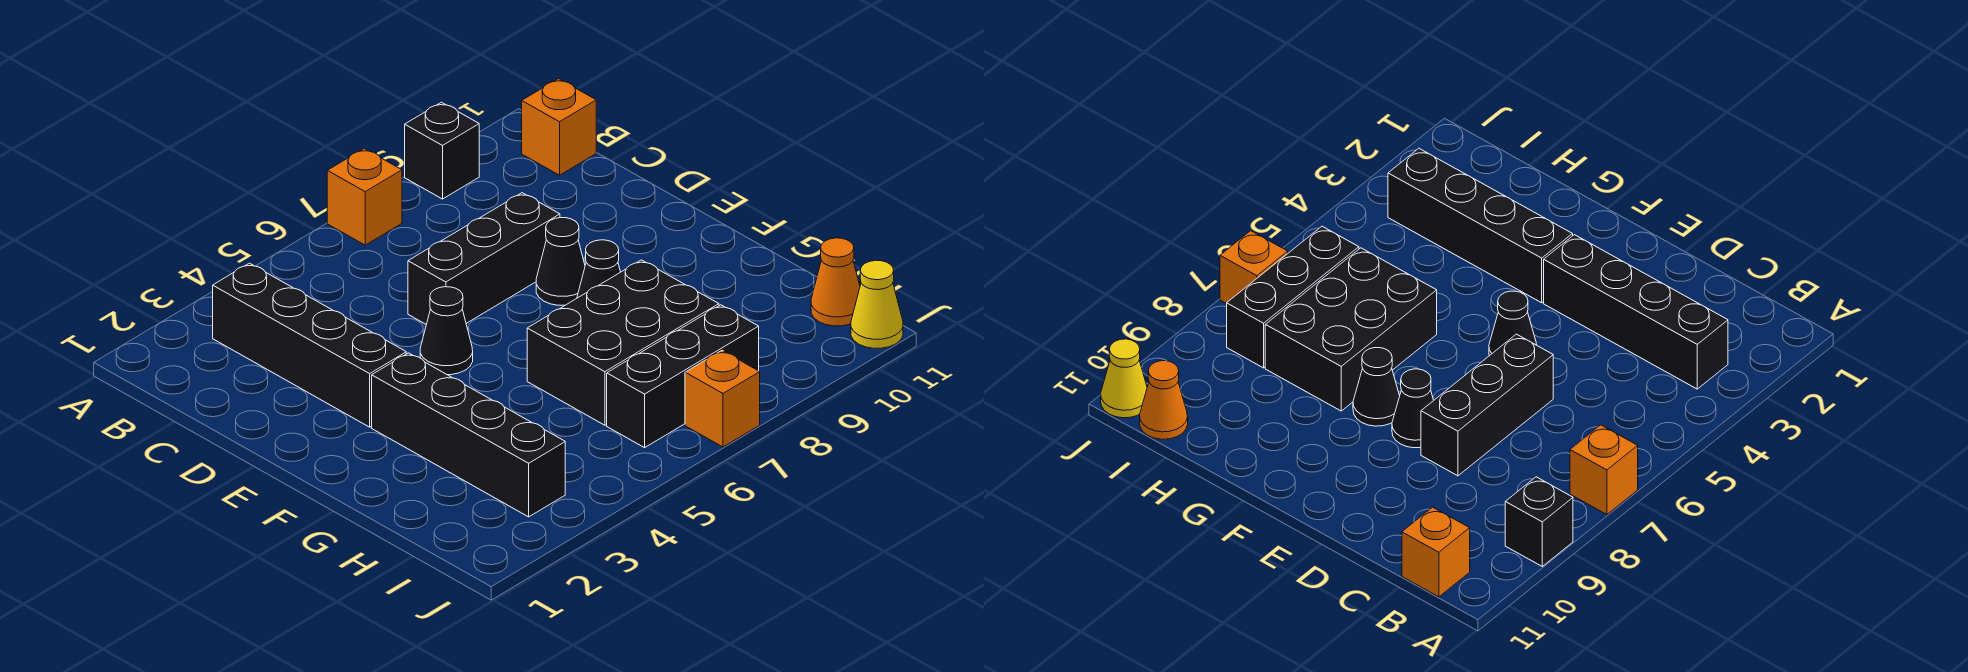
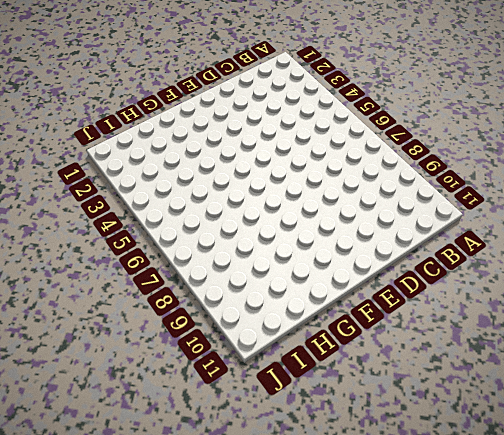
none -> orange brick A7 level 1
none -> black brick A9 level 1
none -> black brick B3:E3 level 1

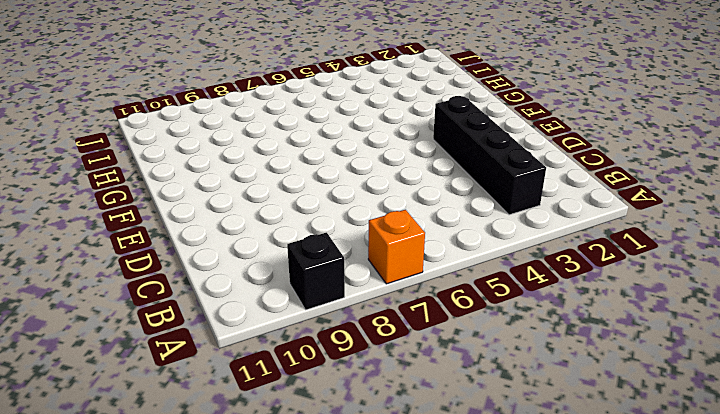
none -> orange brick B11 level 1
none -> black brick D6:D8 level 1
none -> black cone E5 level 1

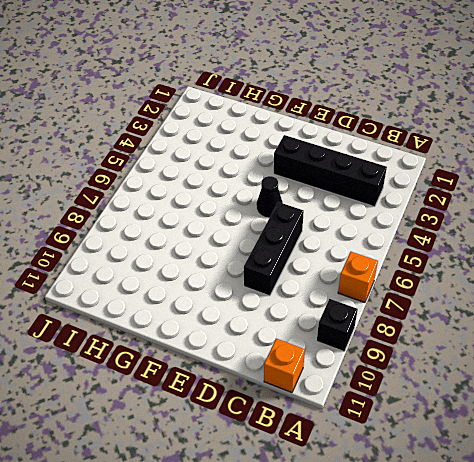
none -> black cone E8 level 1
none -> black brick F3:I3 level 1
none -> black cone F8 level 1

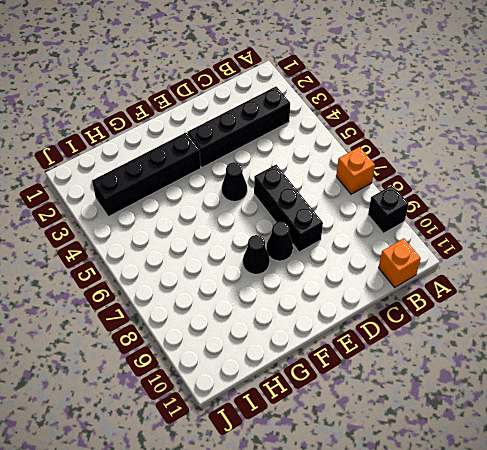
none -> black brick G6:H8 level 1
none -> black brick I6:I8 level 1
none -> orange cone I11 level 1

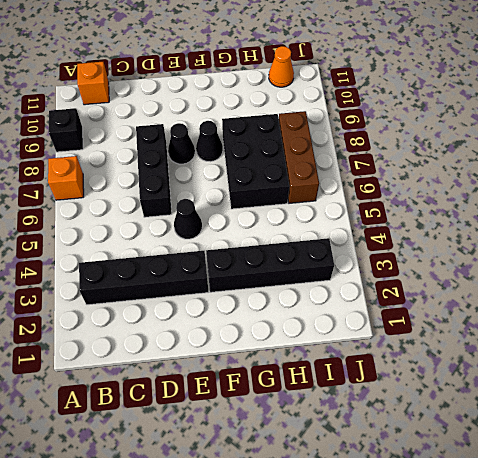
brown brick I6:I8 level 1 -> black brick I6:I8 level 1
none -> orange brick J7 level 1
none -> yellow cone J11 level 1

